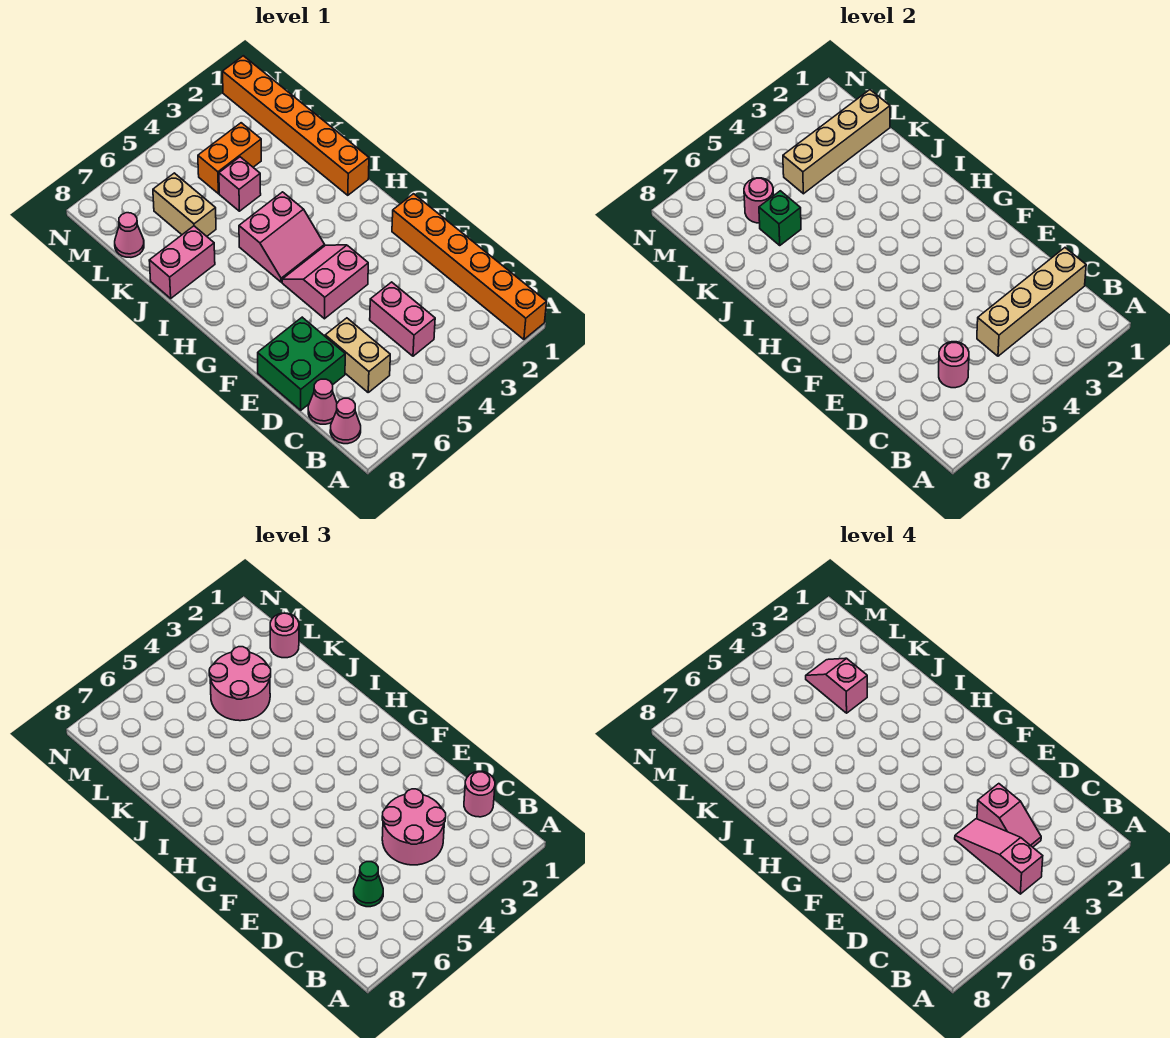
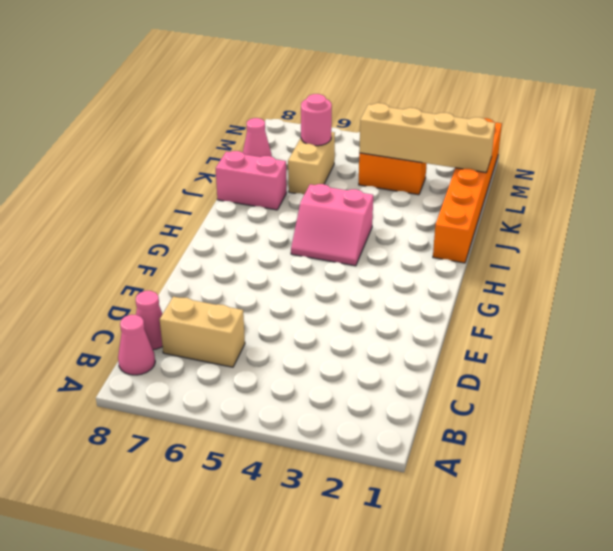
tan brick C6:C7 level 1 -> tan brick C6:D6 level 1
none -> orange brick A1:F1 level 1
none -> pink brick C4:D4 level 1
none -> green brick D7:E8 level 1

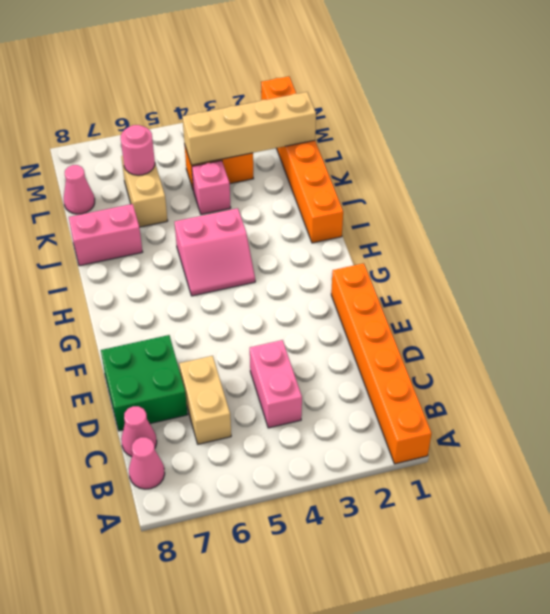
none -> pink slope F4:G5 level 1 top F
none -> tan brick C1:C4 level 2
none -> pink round brick C6 level 2

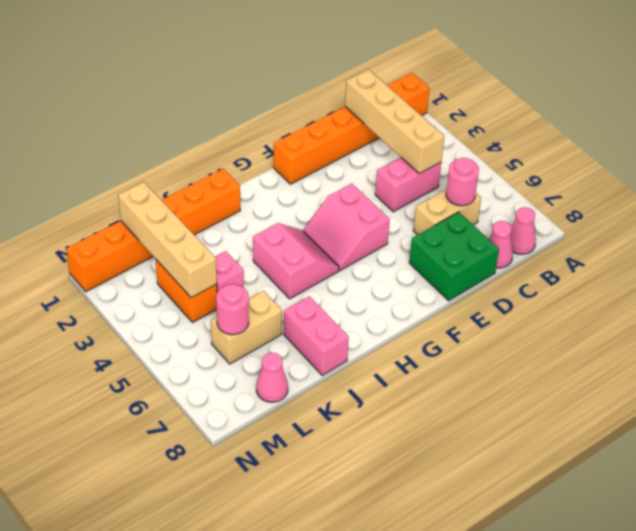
none -> green brick K6 level 2
none -> pink round brick C1 level 3
none -> pink round brick C3:D4 level 3

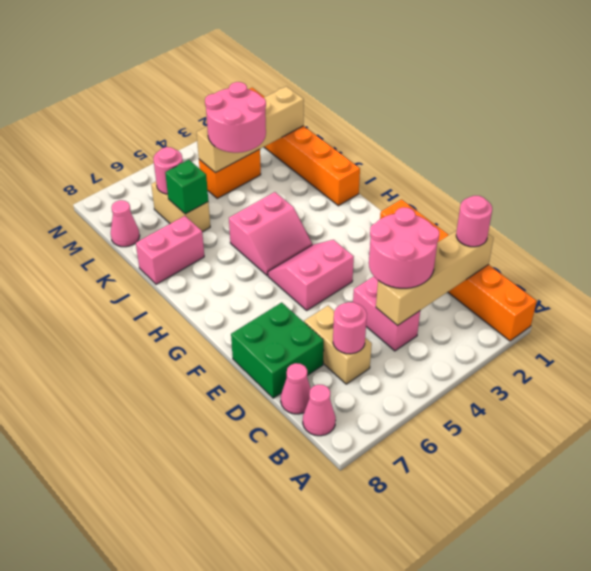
none -> pink brick K4 level 1
none -> green cone C6 level 3
none -> pink round brick L1 level 3

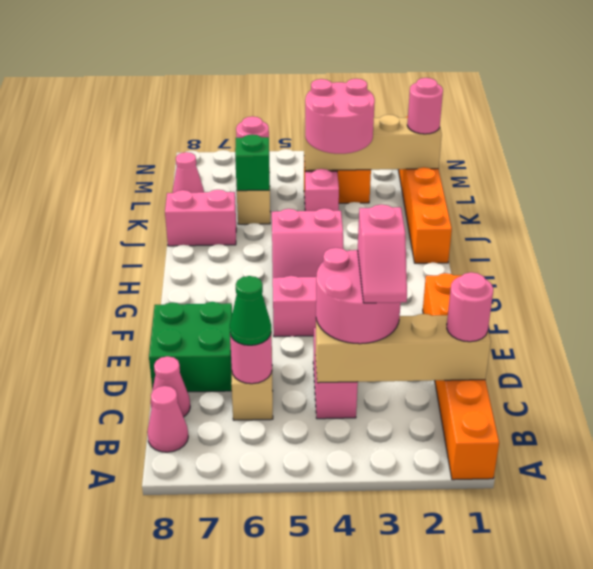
none -> pink slope B4:D4 level 4 top B
none -> pink slope K3:L3 level 4 top K

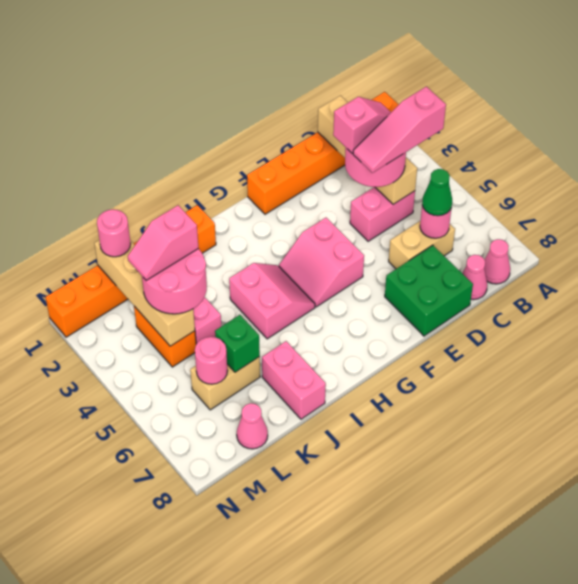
none -> pink round brick C1 level 3

